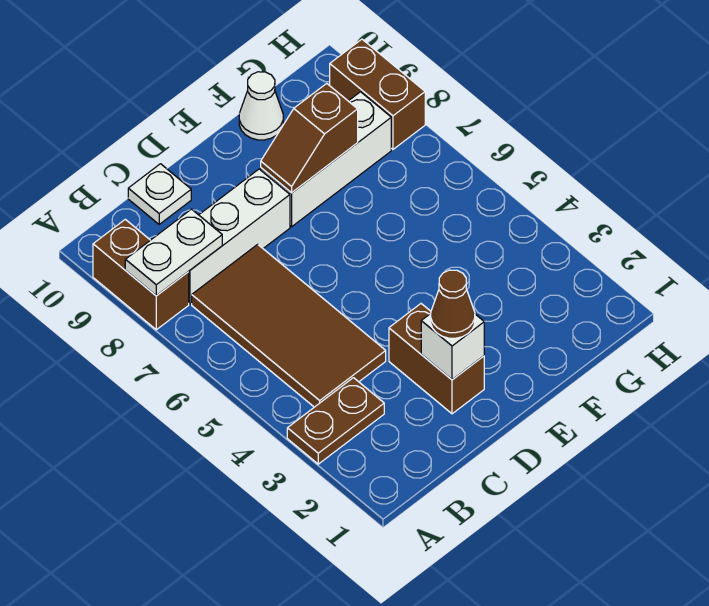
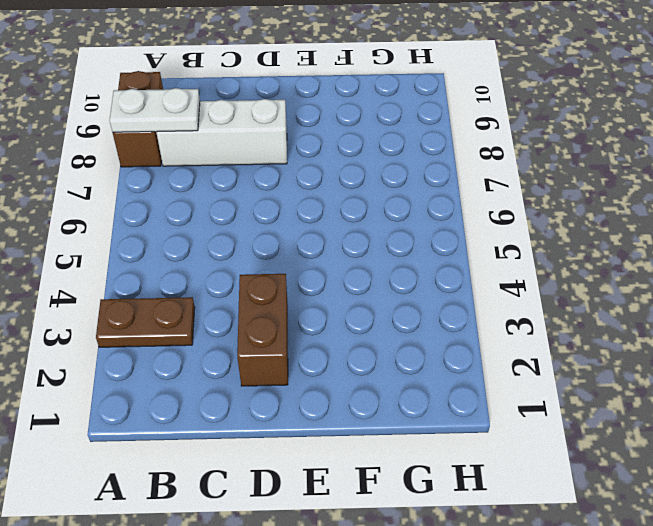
none -> brown tile B4:C7 level 1
none -> white plate C10 level 1
none -> white brick E8:G8 level 1

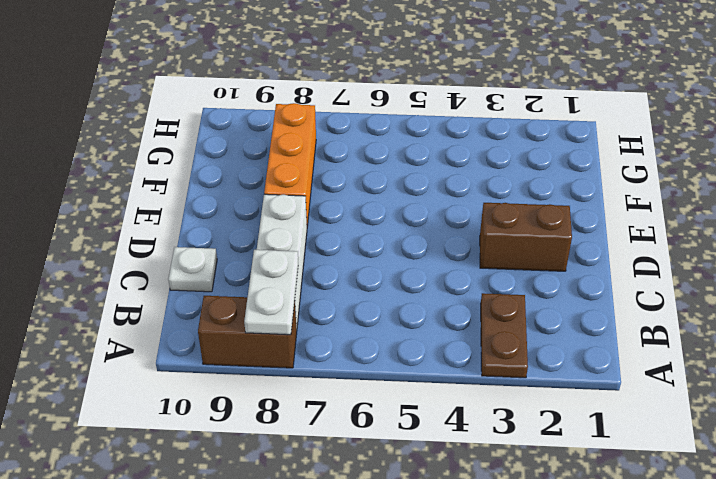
orange brick E8:G8 level 1 -> white brick E8:G8 level 1
none -> brown tile B4:C7 level 1
none -> white cone F10 level 1
none -> brown brick H8:H9 level 1

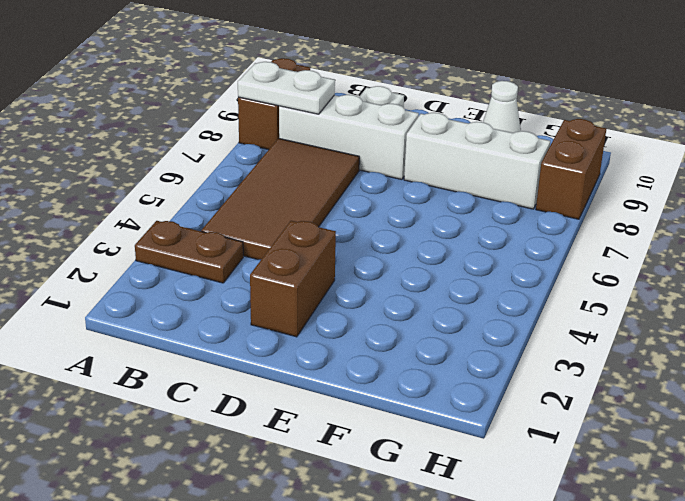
none -> white brick D2 level 2
none -> brown slope E8:F8 level 2 top F
none -> brown cone D2 level 3

